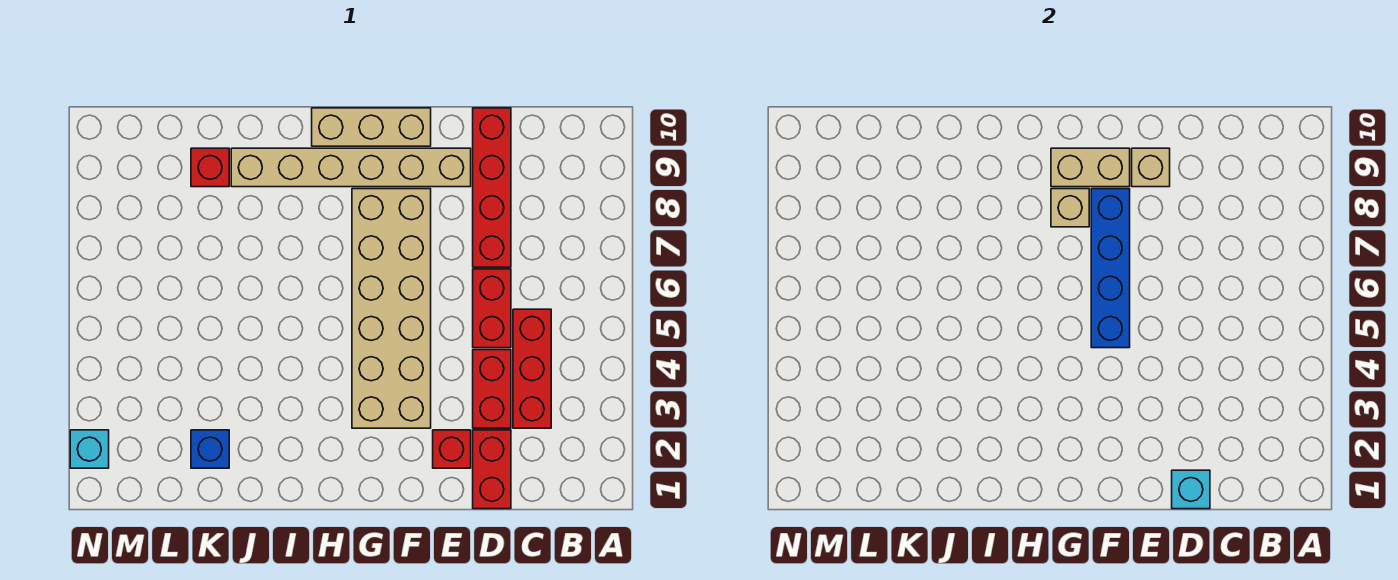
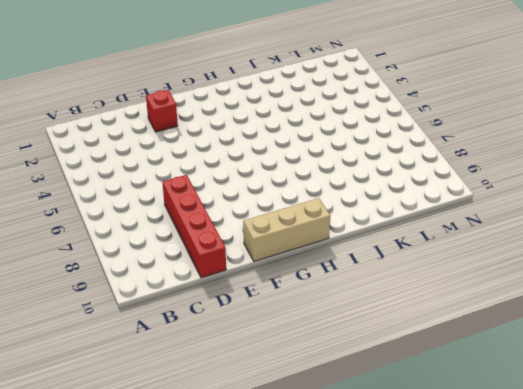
none -> red brick C3:C5 level 1
none -> red brick D1:D2 level 1
none -> red brick D3:D4 level 1

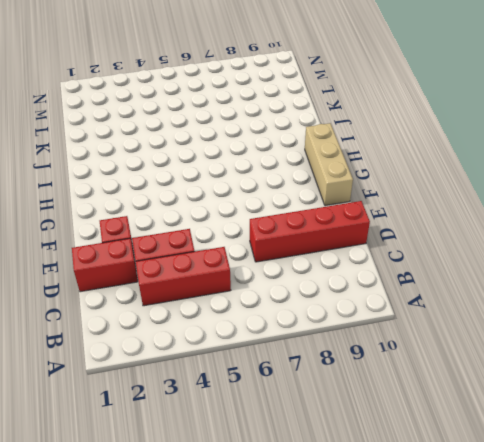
none -> red brick D5:D6 level 1
none -> tan brick E9:J9 level 1
none -> tan brick F3:G8 level 1

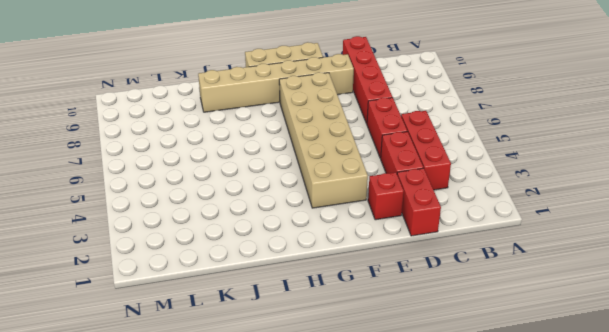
none -> blue brick K2 level 1
none -> red brick K9 level 1
none -> cyan brick N2 level 1

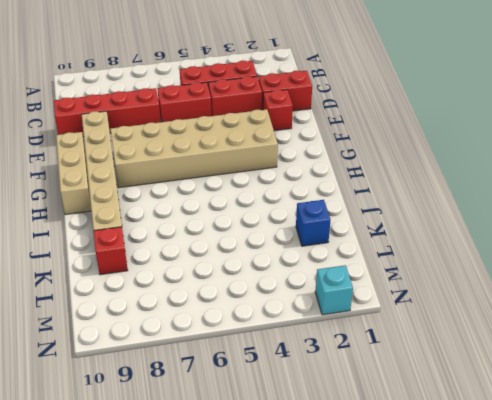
none -> cyan brick D1 level 2
none -> tan brick E9 level 2
none -> blue brick F5:F8 level 2

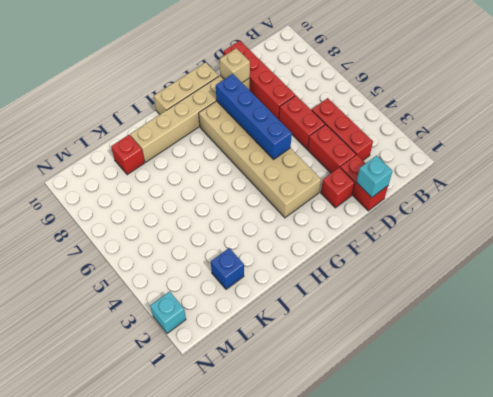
none -> tan brick F9:G9 level 2
none -> tan brick G8 level 2

